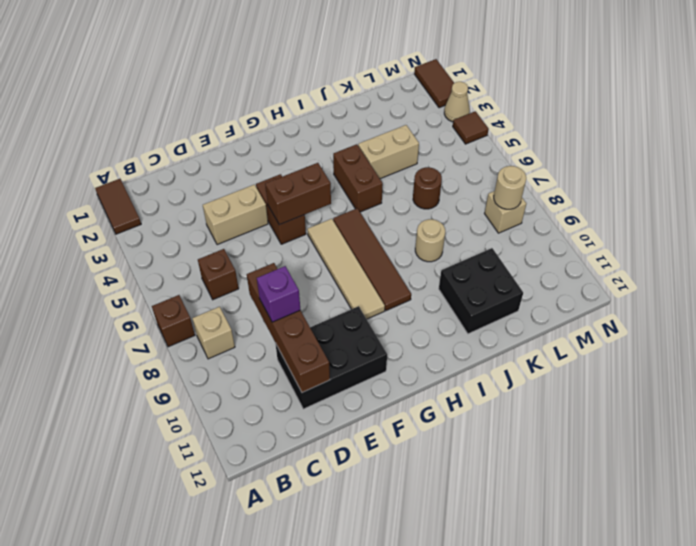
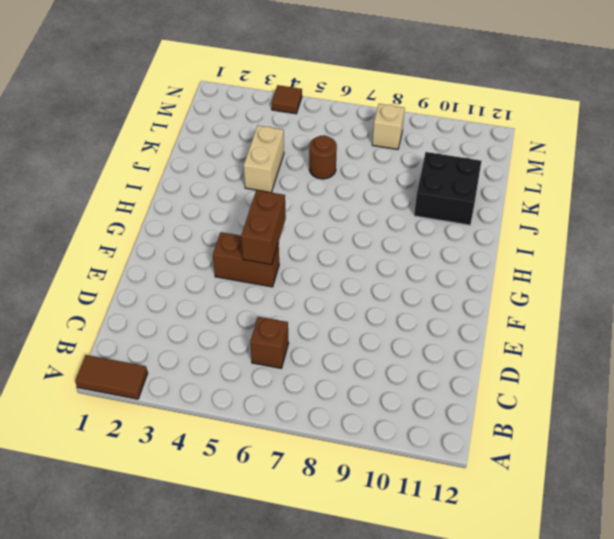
none -> brown brick A7 level 1
none -> tan brick B8 level 1
none -> tan brick D4:E4 level 1

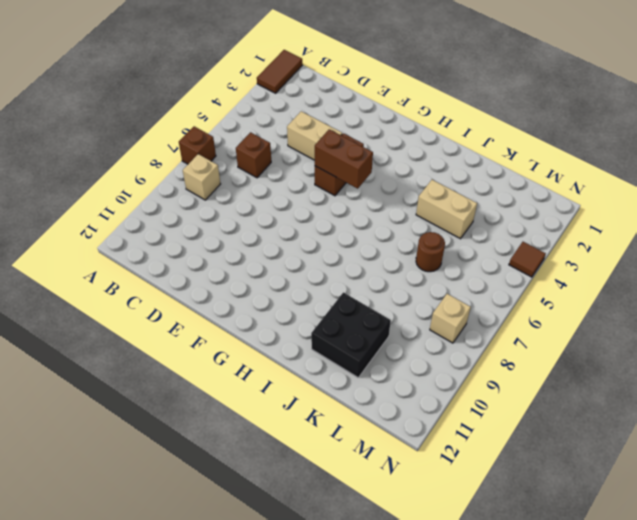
none -> black brick D10:F11 level 1
none -> tan tile G6:G9 level 1
none -> brown tile H6:H9 level 1

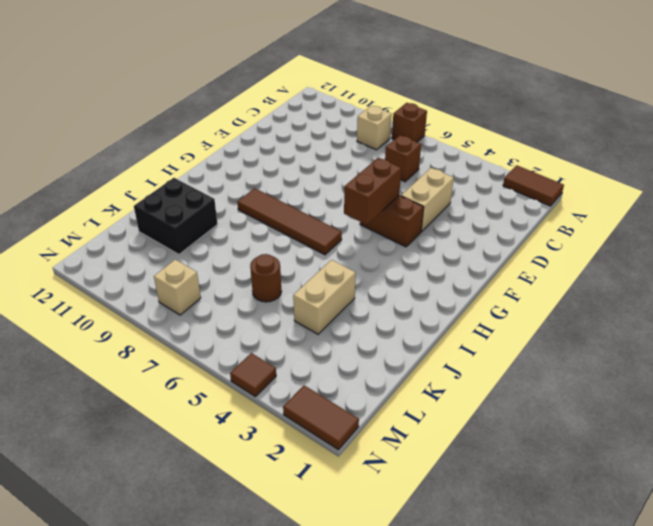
none -> black brick D10:F11 level 1
none -> tan tile G6:G9 level 1
none -> brown brick I4:I5 level 1

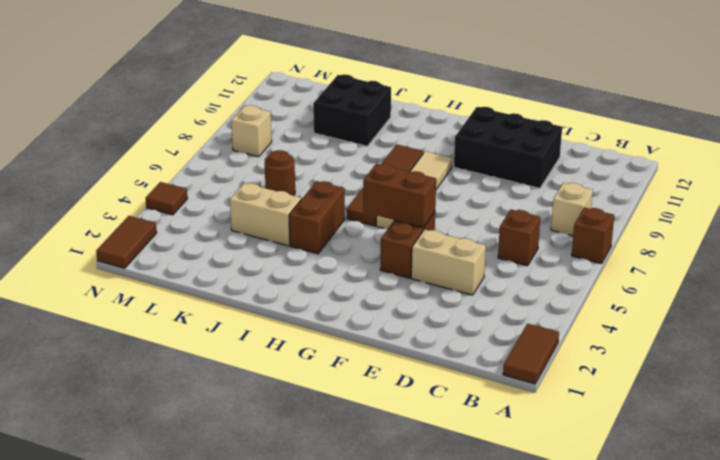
none -> tan round brick J8 level 1
none -> tan cone N3 level 1
none -> brown brick D8:D11 level 2

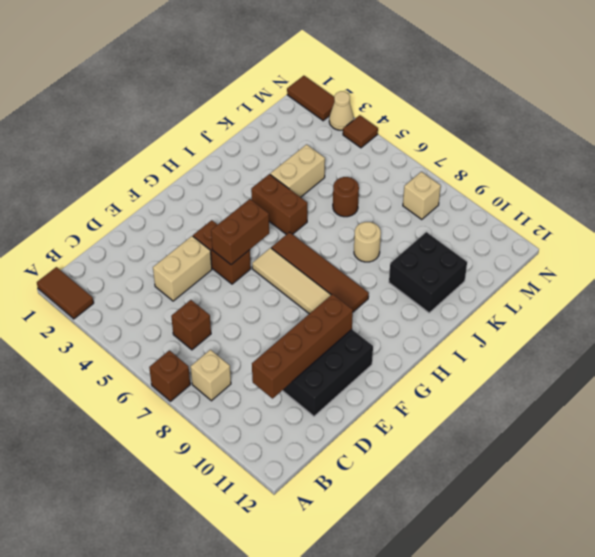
brown brick C10:F10 level 2 -> brown brick D8:D11 level 2
none -> tan round brick M8 level 2
none -> purple brick D9 level 3

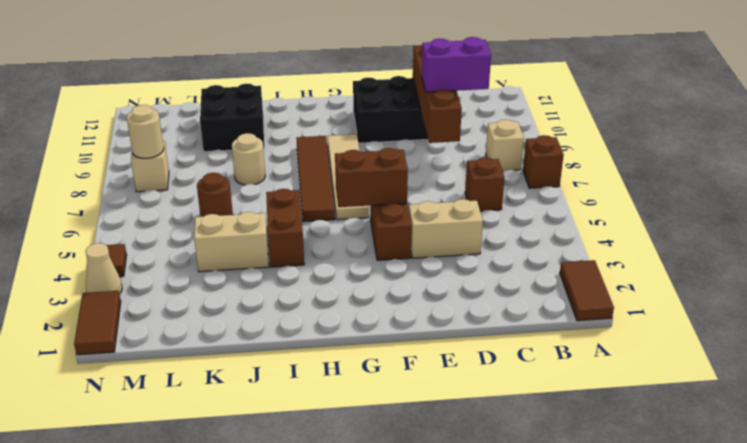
purple brick C9:D9 level 3 -> purple brick D9 level 3

